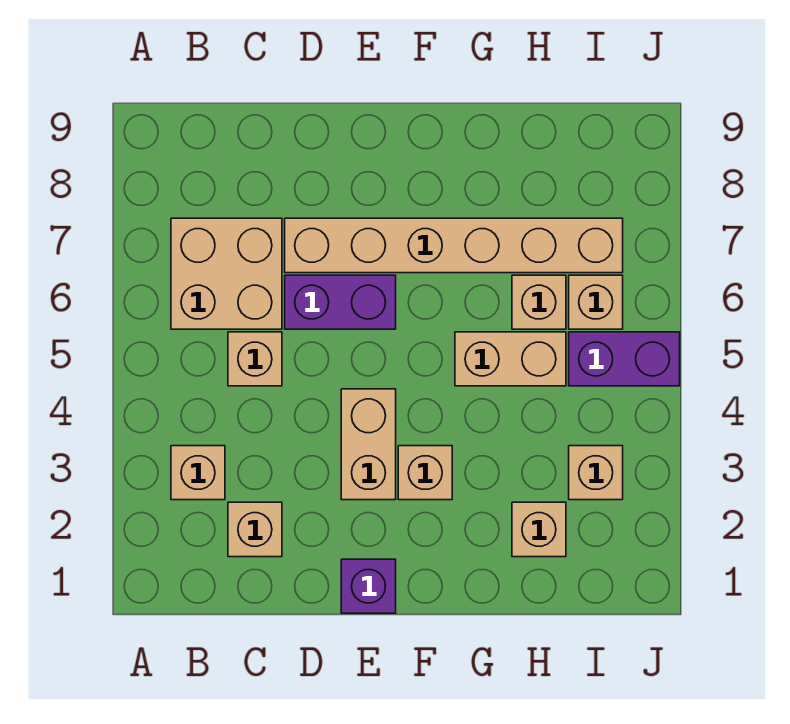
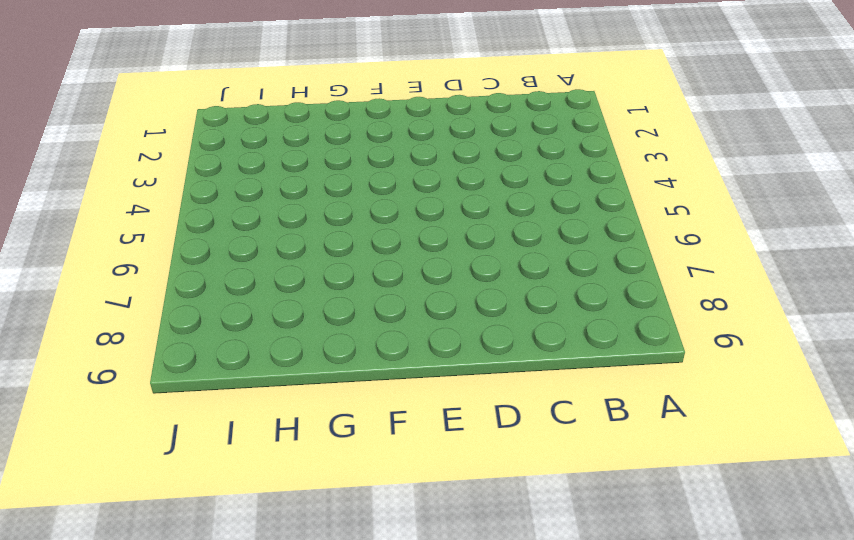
none -> tan brick B3 level 1
none -> tan brick B6:C7 level 1
none -> tan brick C2 level 1

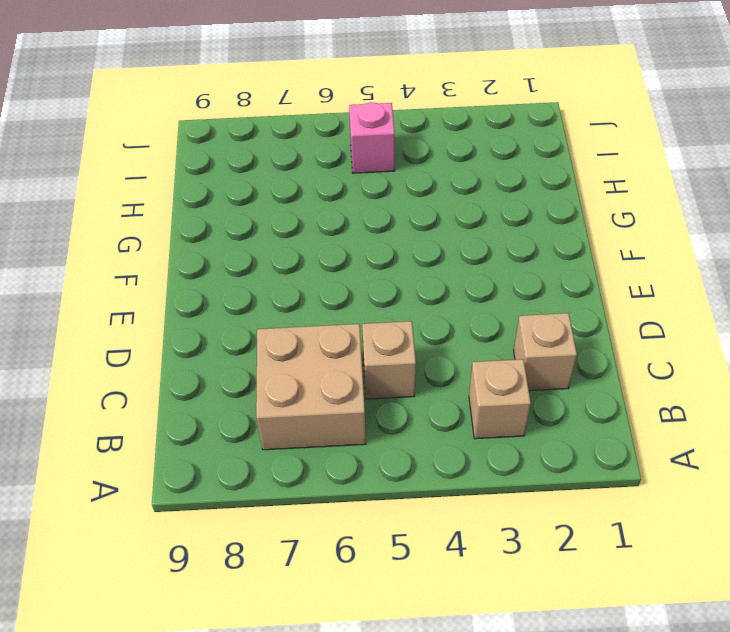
pink brick I5 level 1 -> purple brick I5:J5 level 1
none -> purple brick D6:E6 level 1
none -> tan brick D7:I7 level 1
none -> purple brick E1 level 1

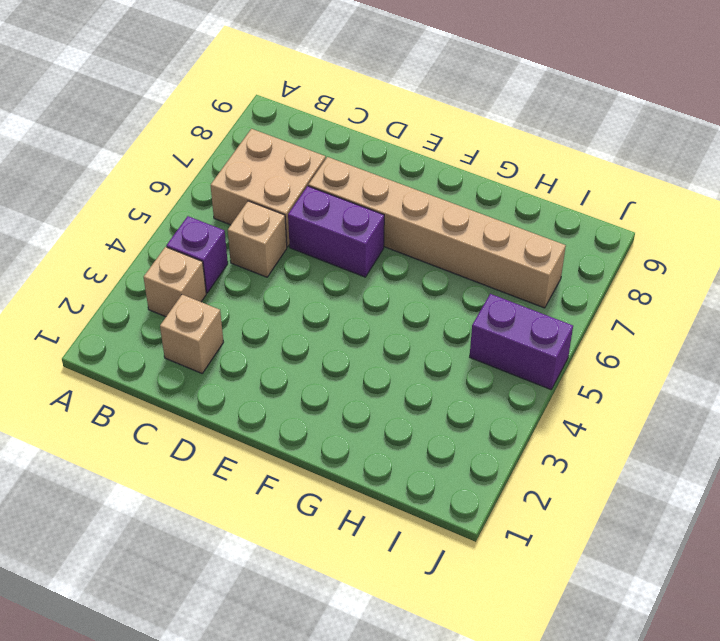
purple brick B4 level 1 -> purple brick E1 level 1
none -> tan brick E3:E4 level 1
none -> tan brick F3 level 1
none -> tan brick G5:H5 level 1

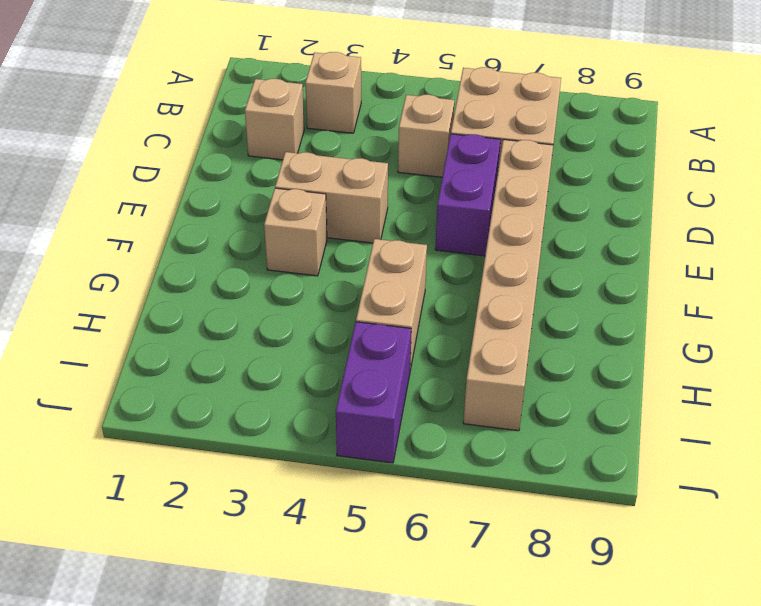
none -> purple brick E1 level 1
none -> tan brick H2 level 1
none -> tan brick H6 level 1

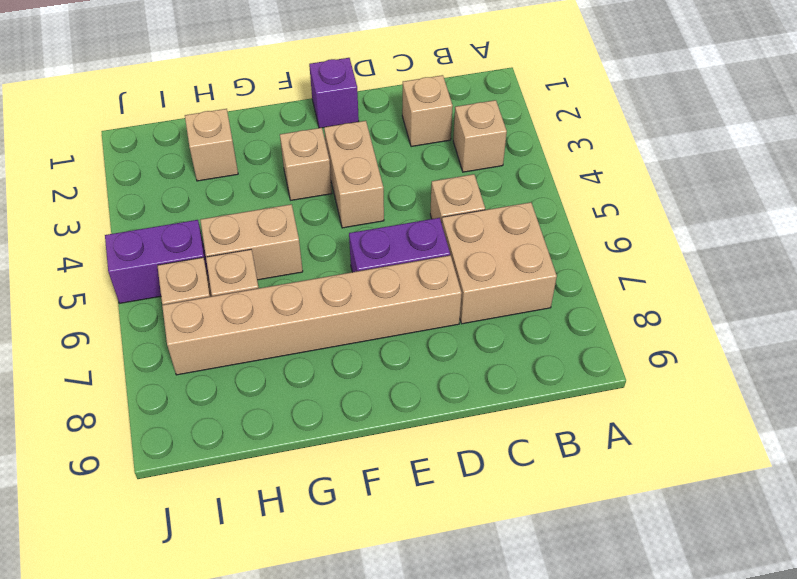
none -> tan brick I3 level 1

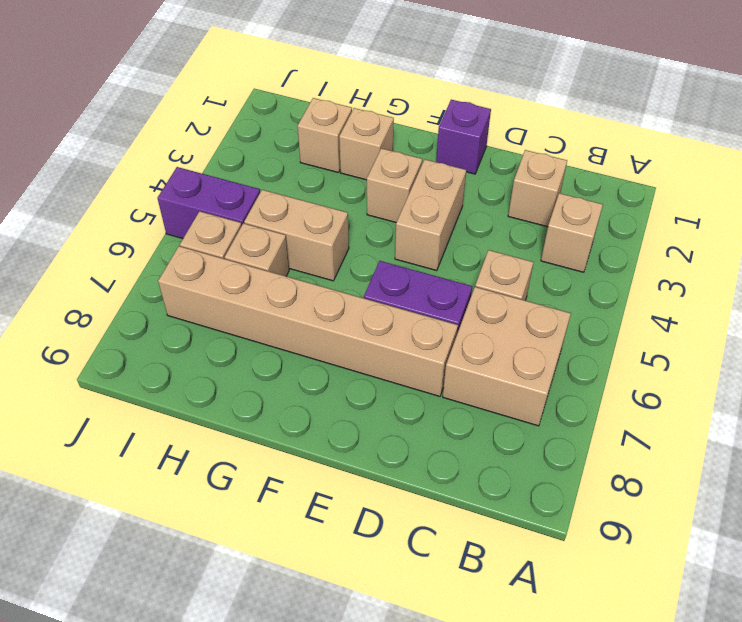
tan brick G2 level 1 -> tan brick I3 level 1

